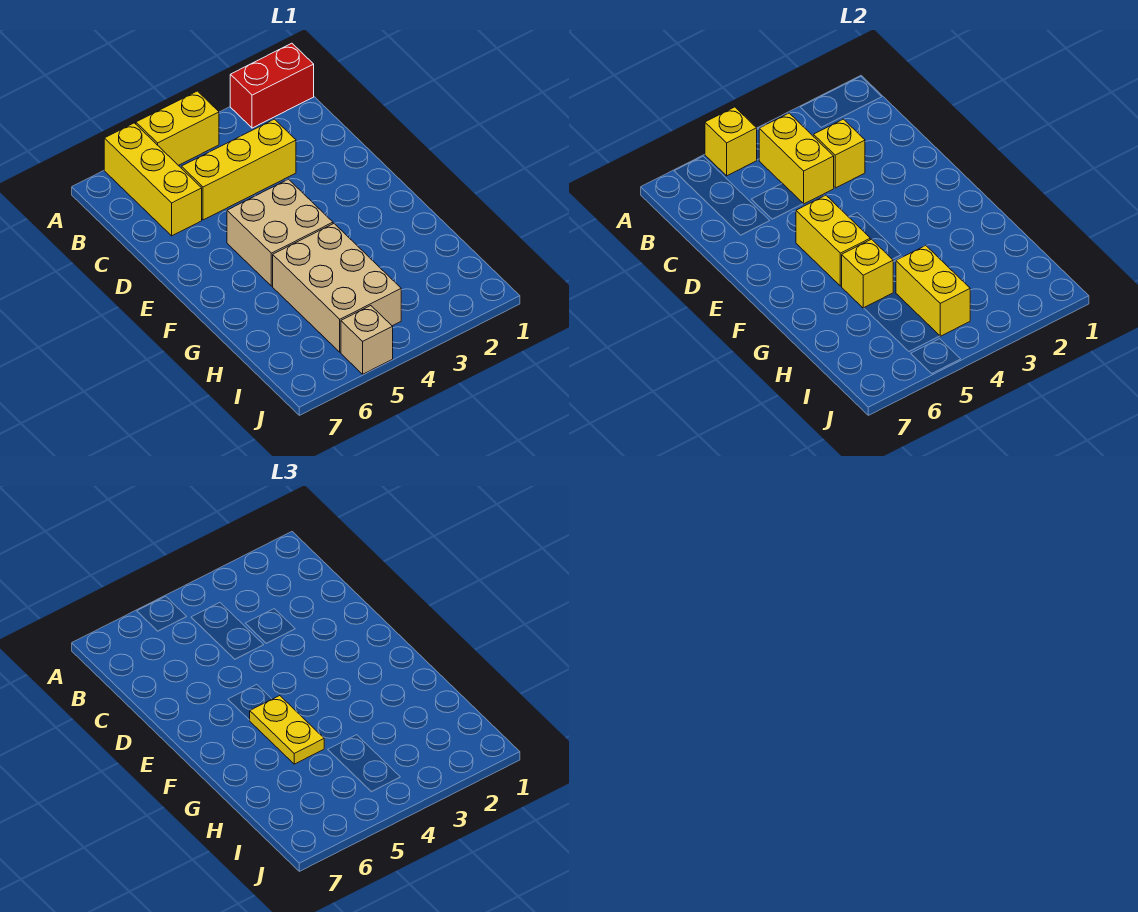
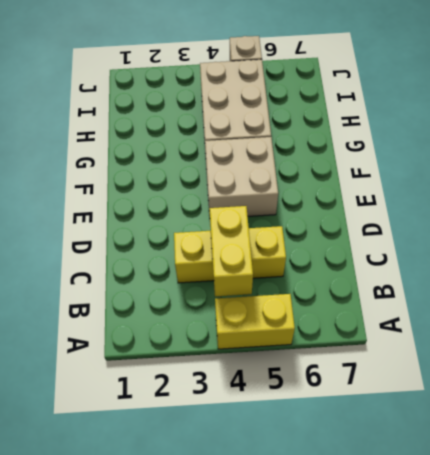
none -> red brick A1:A2 level 1
none -> yellow brick A6:C6 level 1
none -> yellow brick A5 level 2

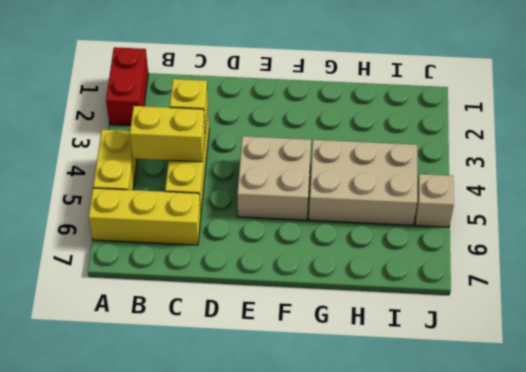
none -> yellow brick A5 level 2
none -> yellow brick E5:F5 level 2
none -> yellow brick G5 level 2

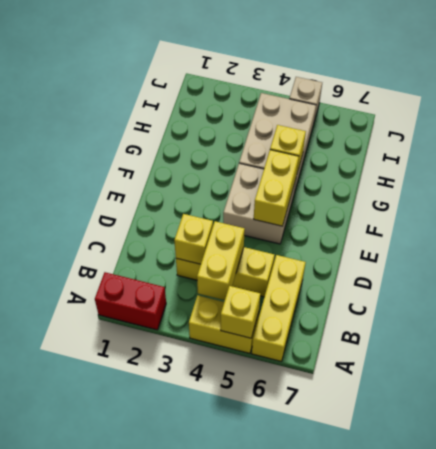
none -> yellow brick H4:I4 level 2
none -> yellow plate F5:G5 level 3

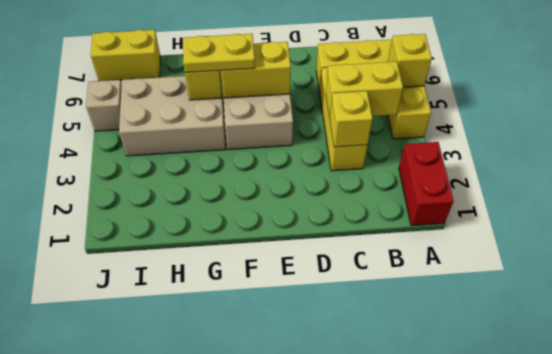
yellow brick I7:J7 level 1 -> yellow brick H4:I4 level 2

